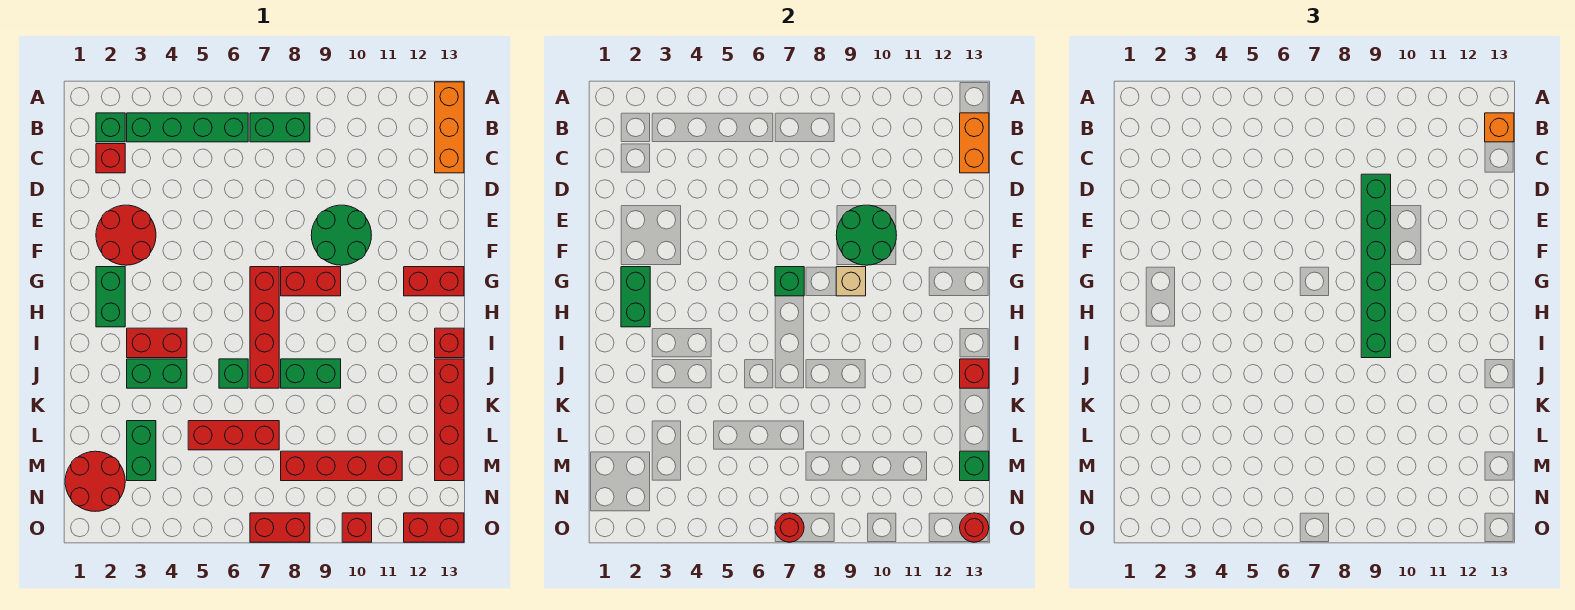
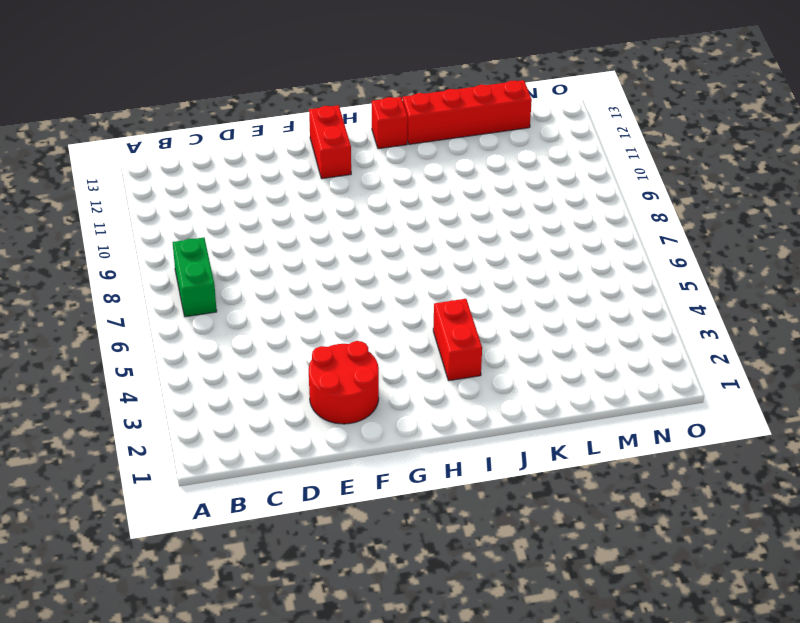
none -> orange brick A13:C13 level 1
none -> green brick B2 level 1
none -> green brick B3:B6 level 1
none -> red brick C2 level 1

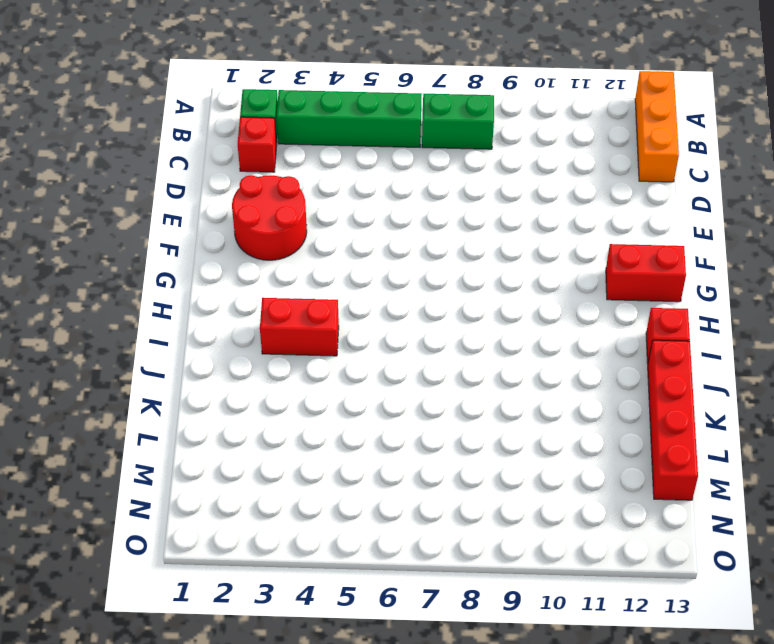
none -> green round brick E9:F10 level 1
none -> green brick G2:H2 level 1
none -> red brick G7:J7 level 1
none -> red brick G8:G9 level 1

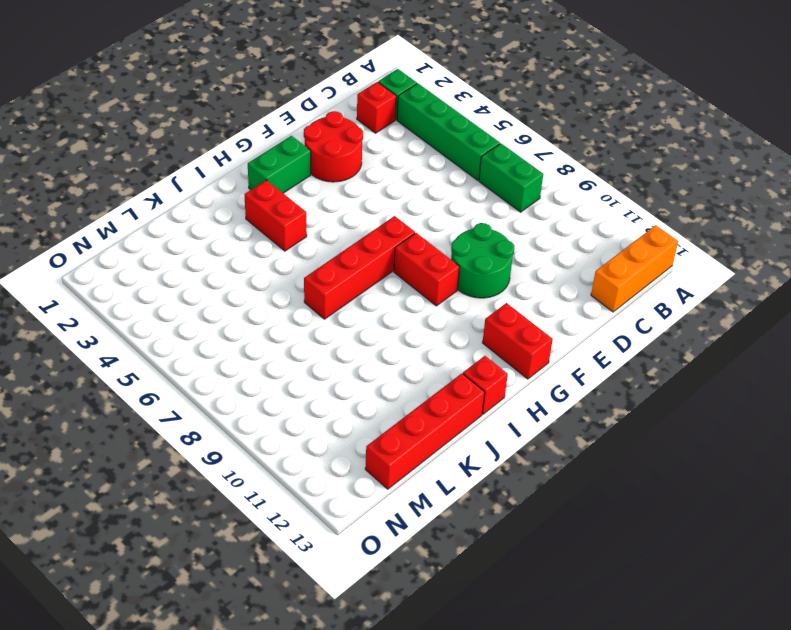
none -> green brick J3:J4 level 1
none -> green brick J6 level 1
none -> green brick J8:J9 level 1
none -> green brick L3:M3 level 1

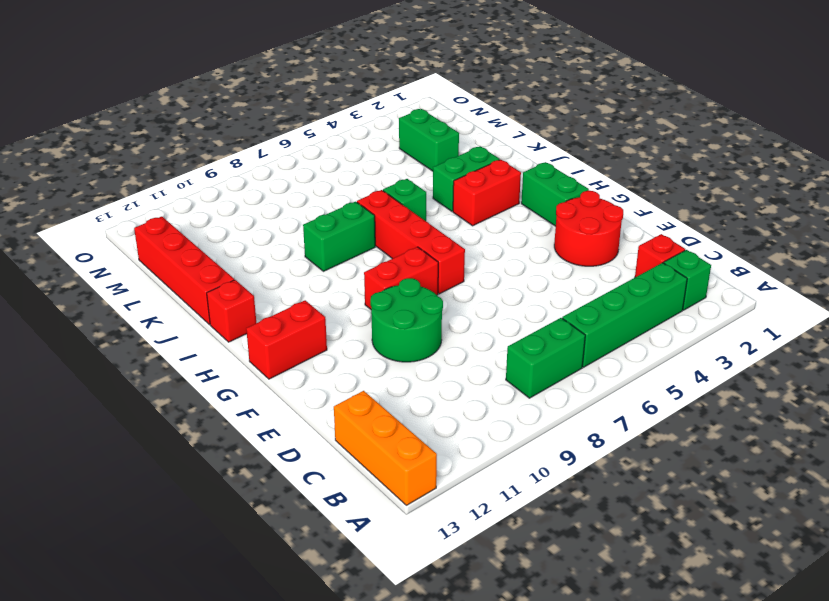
none -> red brick L5:L7 level 1
none -> red round brick M1:N2 level 1
none -> red brick M8:M11 level 1
none -> red brick O7:O8 level 1

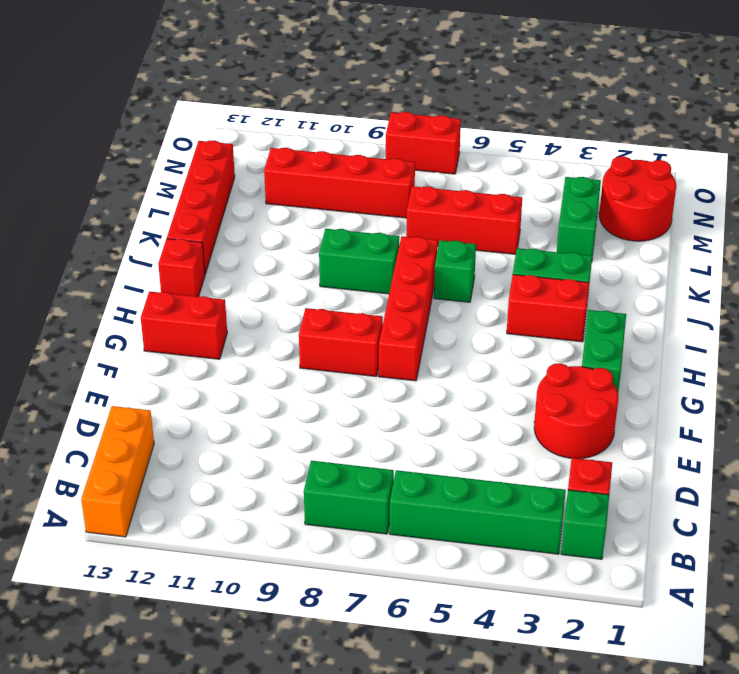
none -> green round brick E9:F10 level 1
none -> red brick O10 level 1
none -> red brick O12:O13 level 1
none -> orange brick B13:C13 level 2

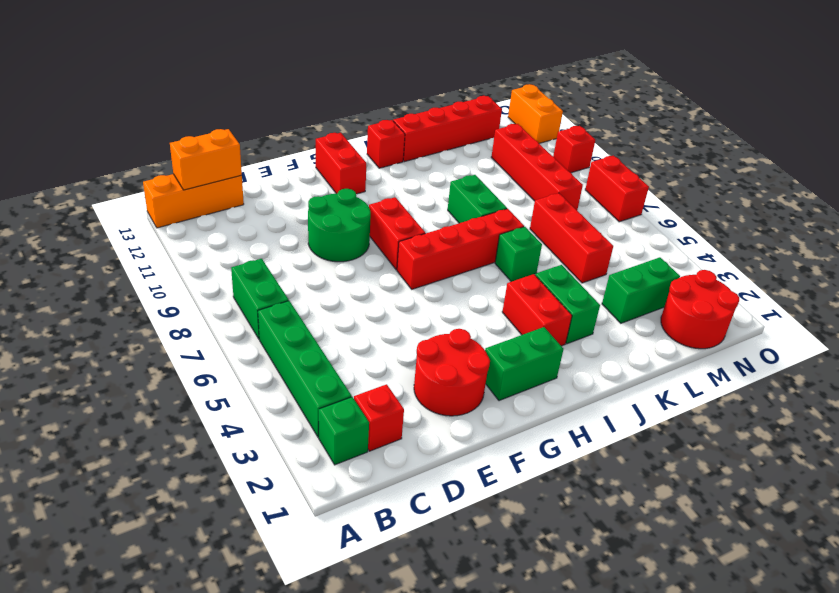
orange brick O12:O13 level 1 -> red brick O12:O13 level 1
none -> green round brick E9:F10 level 2
none -> green brick G2:H2 level 2
none -> green brick G7 level 2
none -> tan brick G9 level 2

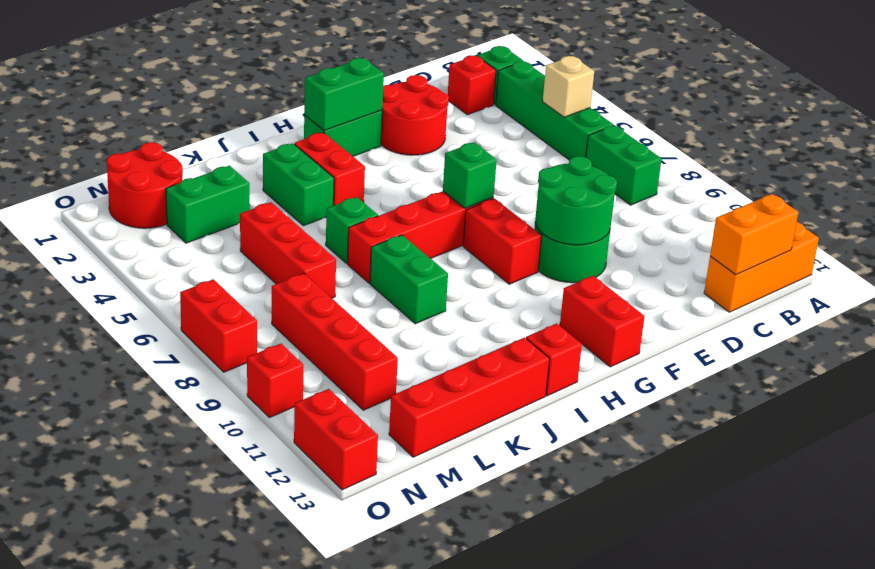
tan brick B5 level 2 -> tan brick G9 level 2
none -> red brick J13 level 2
none -> green brick M13 level 2
none -> red round brick O7 level 2
none -> red round brick O13 level 2

